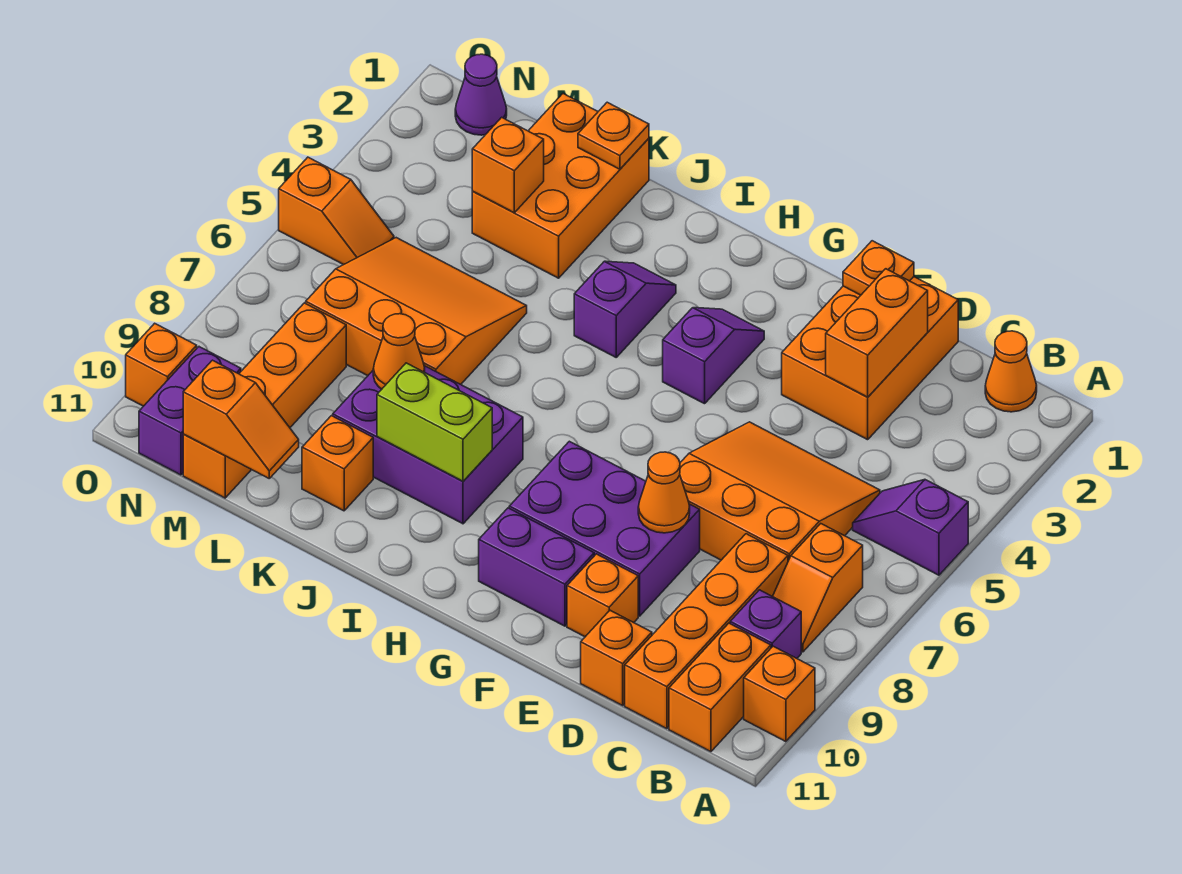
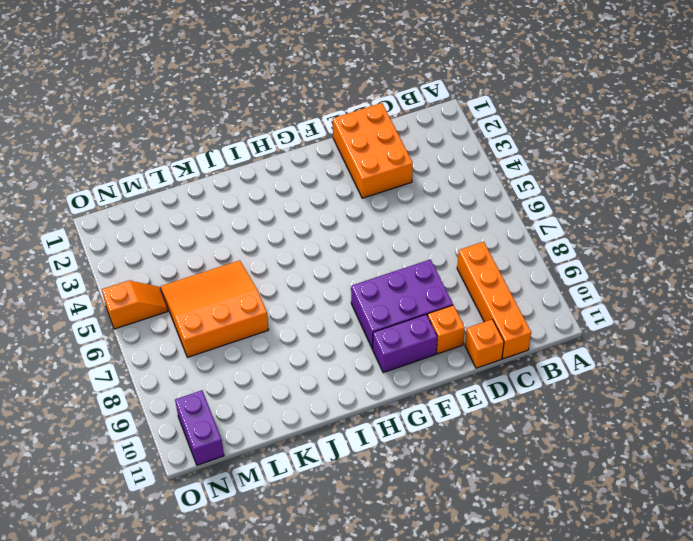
none -> purple slope A5:B5 level 1 top A
none -> orange brick A10 level 1
none -> orange cone B1 level 1
none -> orange slope B7:B8 level 1 top 7

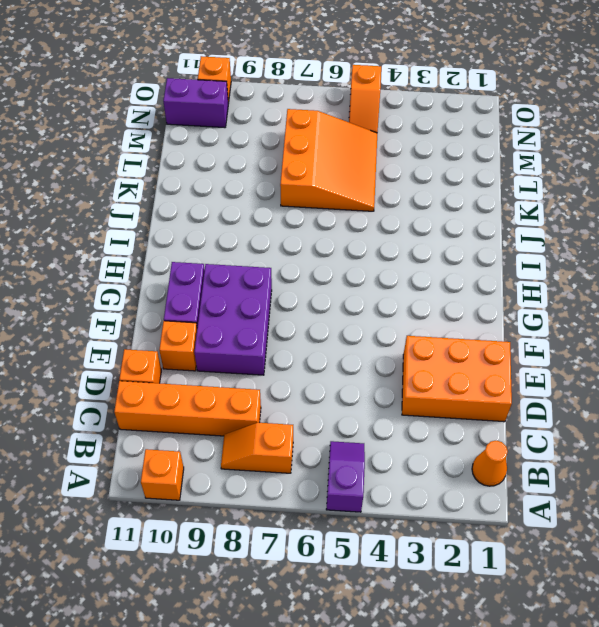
none -> purple brick B9 level 1
none -> orange brick B10:B11 level 1
none -> orange slope C5:E7 level 1 top 7
none -> purple slope G3:G4 level 1 top 4

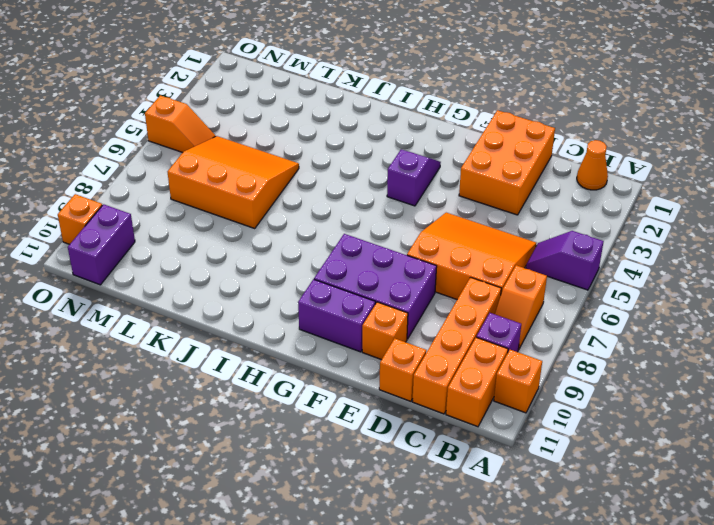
none -> purple slope I3:I4 level 1 top 4
none -> purple brick I8:K9 level 1
none -> orange brick K1:L3 level 1
none -> orange brick K10 level 1

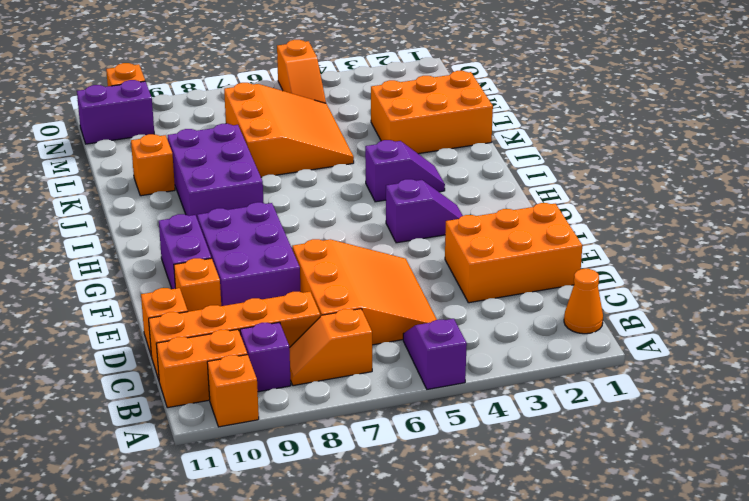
none -> orange brick M8:M11 level 1
none -> purple cone N1 level 1
none -> orange brick D2:D3 level 2
none -> orange plate E1 level 2

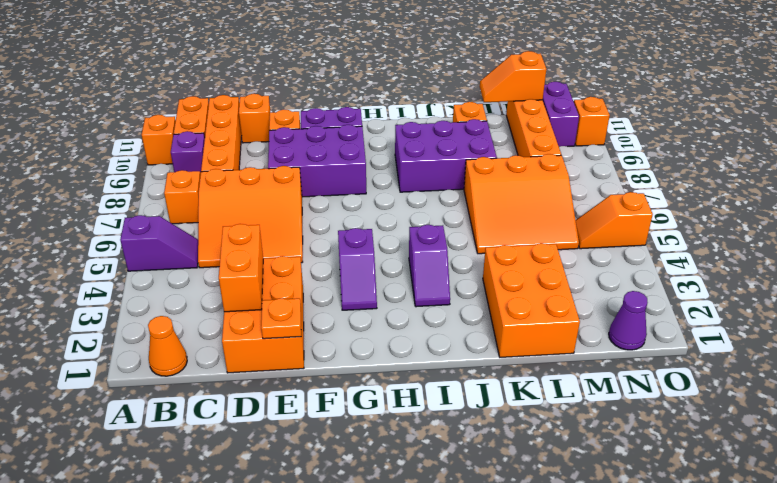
none -> orange cone E8 level 2
none -> lime brick I9:J9 level 2
none -> orange plate K1 level 2
none -> orange cone K8 level 2

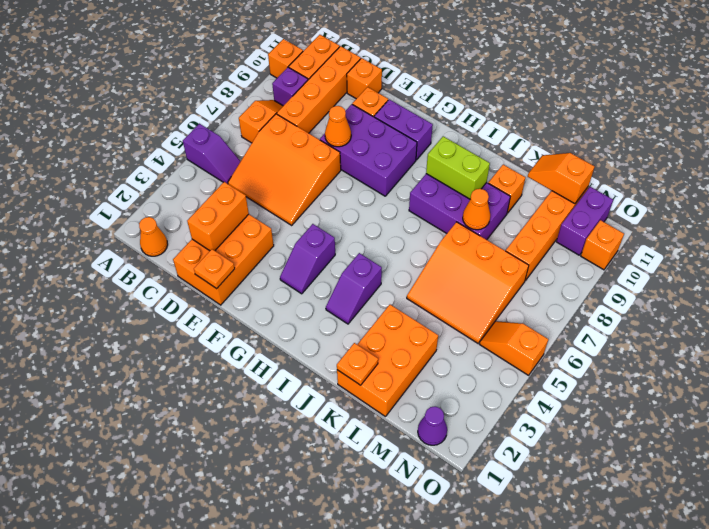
none -> orange brick L3 level 2

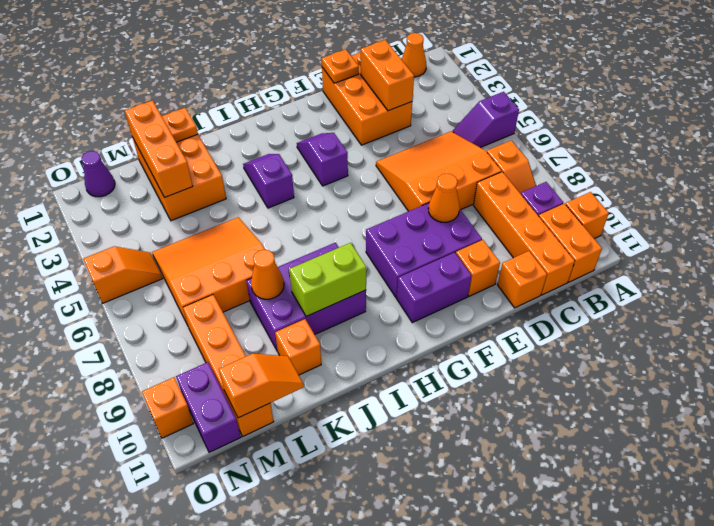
orange brick L1:L3 level 2 -> orange brick L3 level 2

